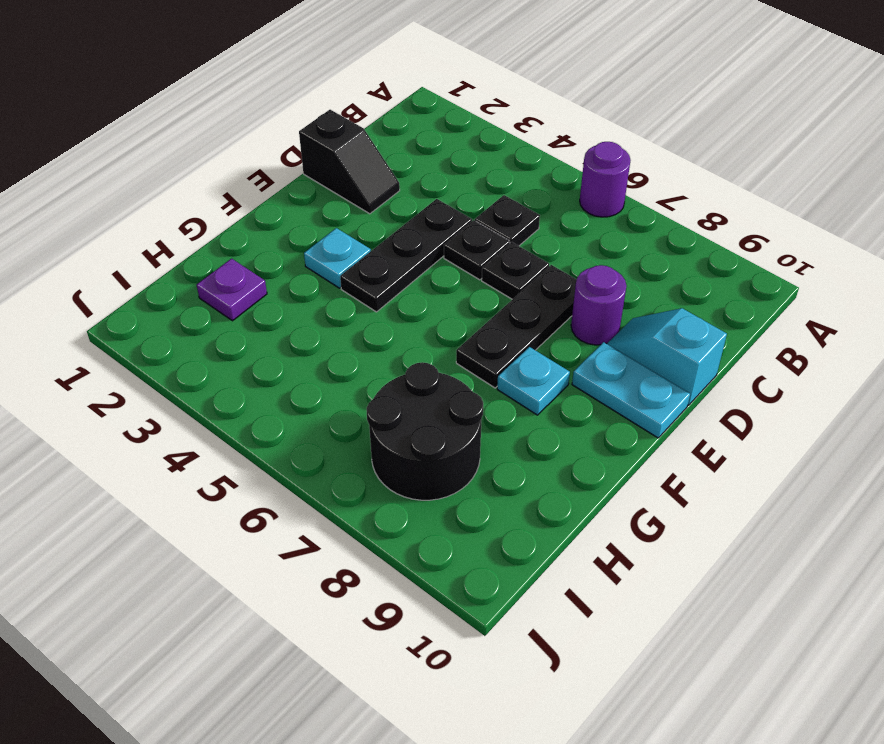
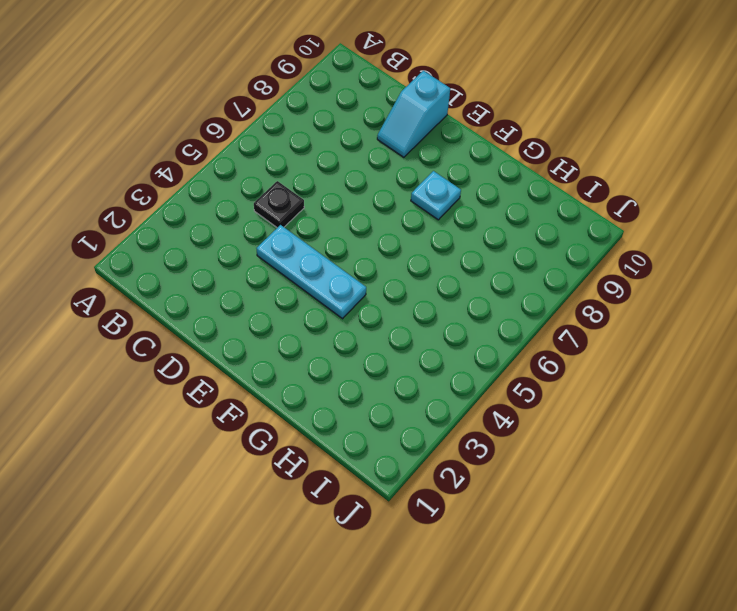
cyan plate D4:F4 level 1 -> black plate D4:F4 level 1
none -> purple round brick A6 level 1
none -> black slope D1:D2 level 1 top 1
none -> black plate D5 level 1

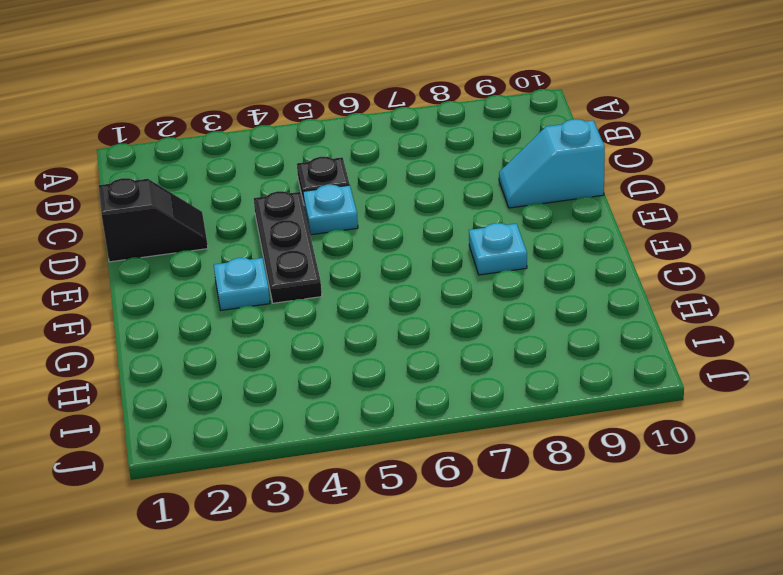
cyan plate D5 level 1 -> black plate D5 level 1
none -> purple round brick A6 level 1
none -> black plate D6 level 1
none -> black plate D7:F7 level 1

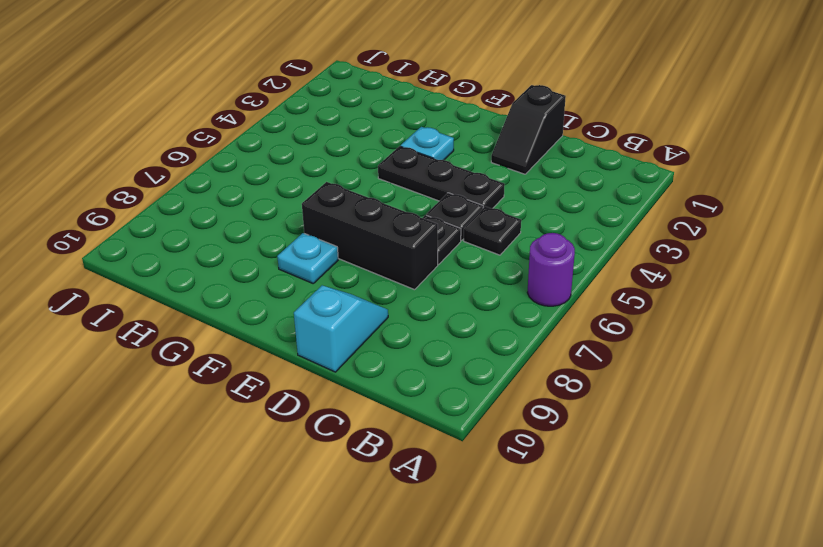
black brick D7:F7 level 1 -> black plate D7:F7 level 1
none -> purple round brick D8 level 1
none -> cyan plate E9:E10 level 1
none -> purple plate H2 level 1

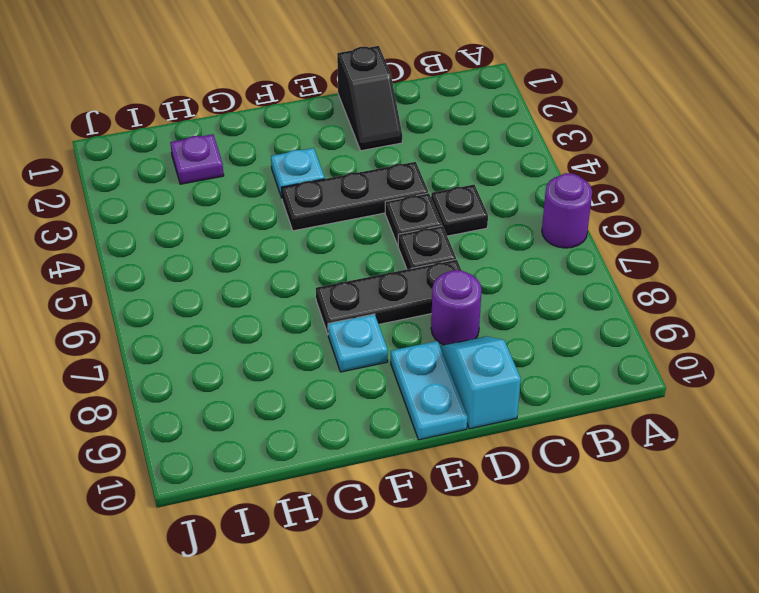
none -> black round brick H7:I8 level 1

